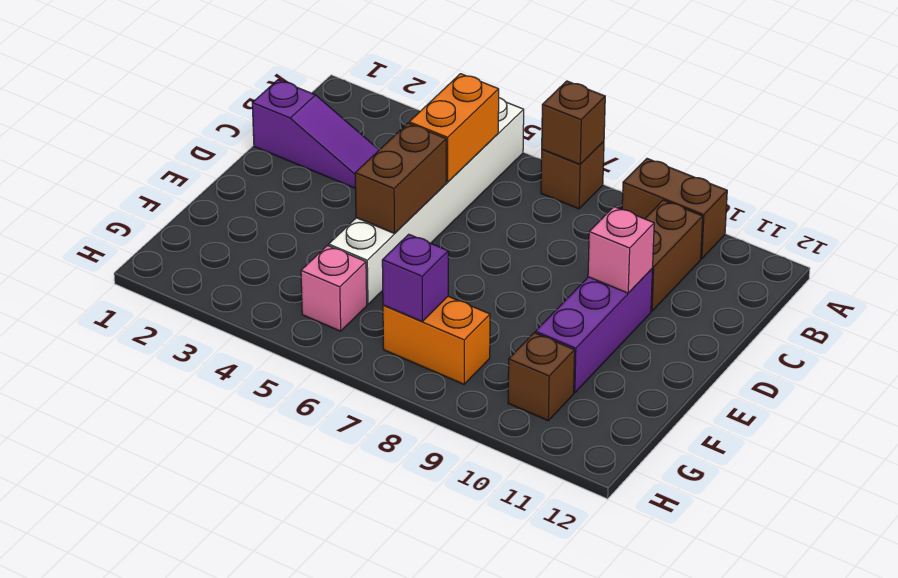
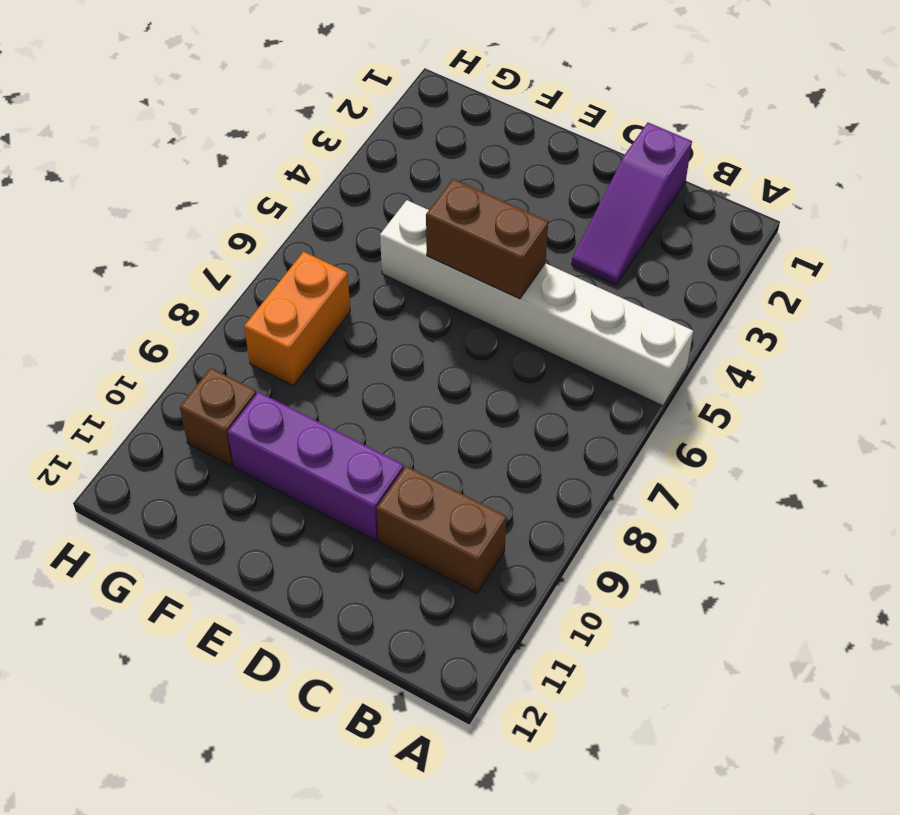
none -> brown brick A7 level 1
none -> brown brick A9:A10 level 1
none -> pink brick G5 level 1

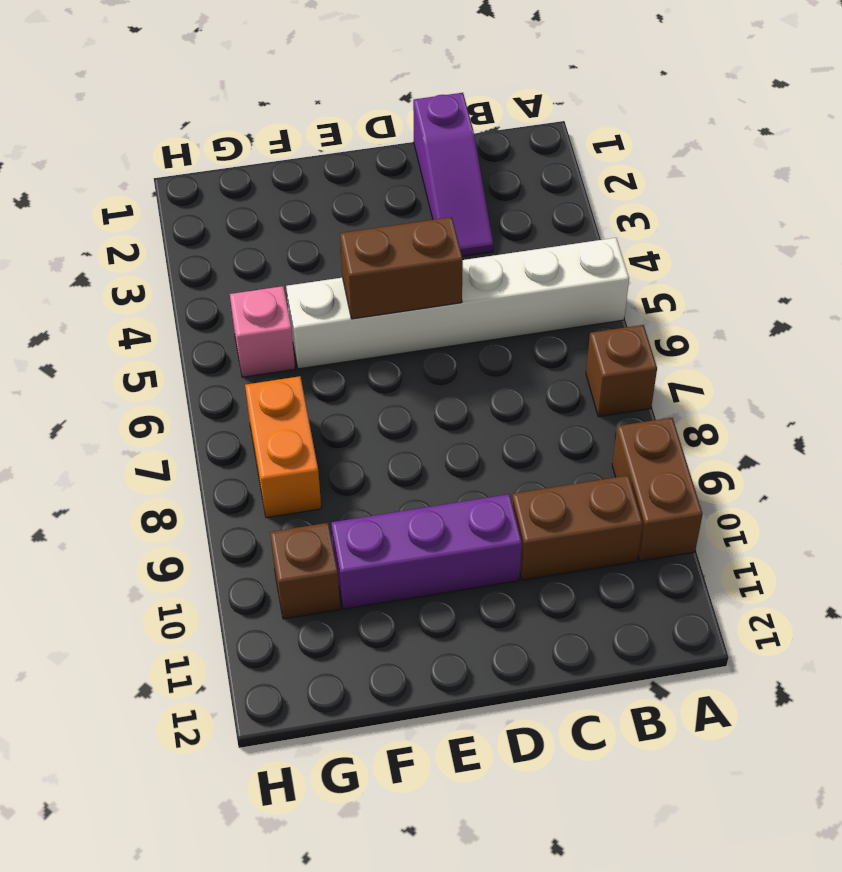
none -> brown brick A7 level 2
none -> orange brick B5:C5 level 2
none -> pink brick D10 level 2

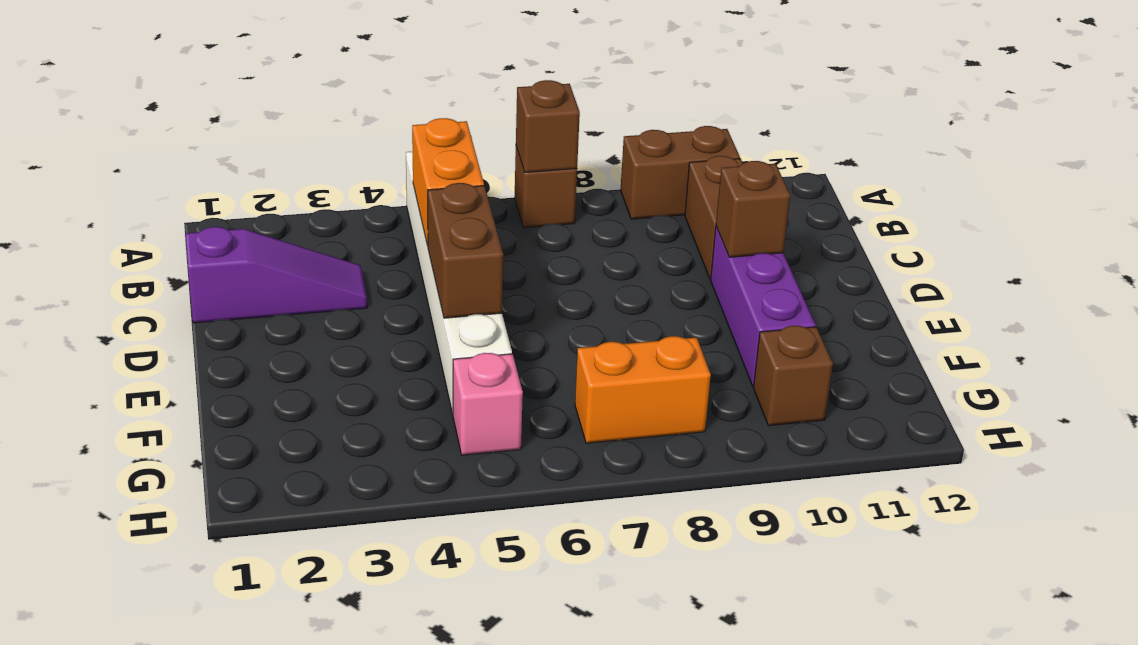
brown brick D10 level 2 -> pink brick D10 level 2
none -> purple brick G7 level 2

